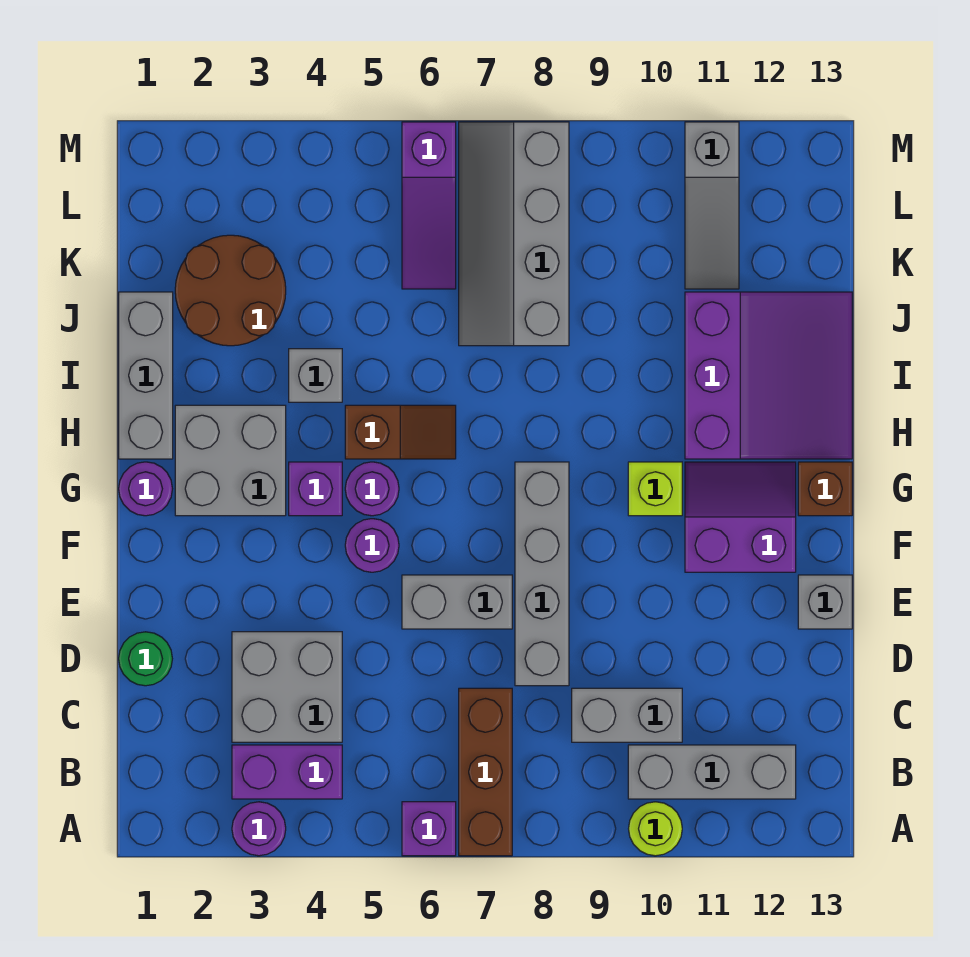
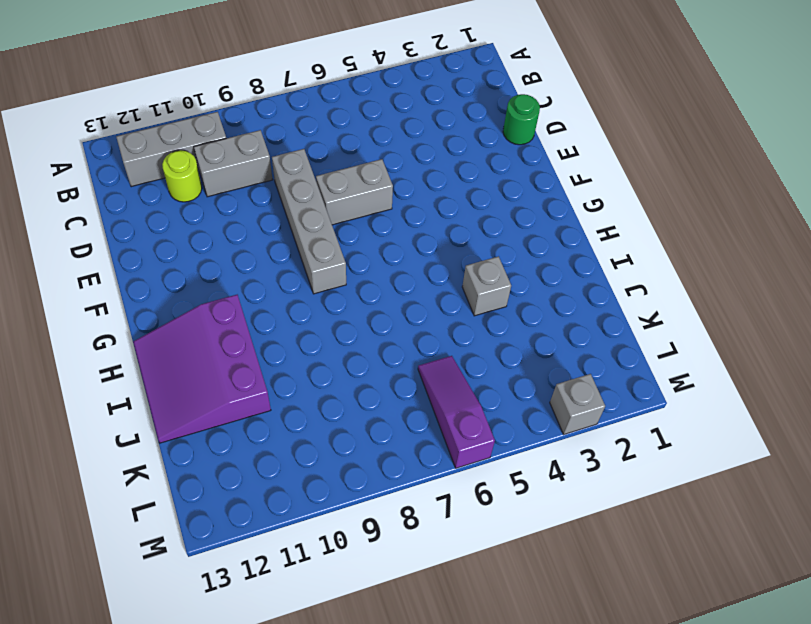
lime round brick C11 level 1 -> lime round brick A10 level 1
grey brick M3 level 1 -> grey brick E13 level 1
none -> purple round brick A3 level 1
none -> purple brick A6 level 1
none -> brown brick A7:C7 level 1

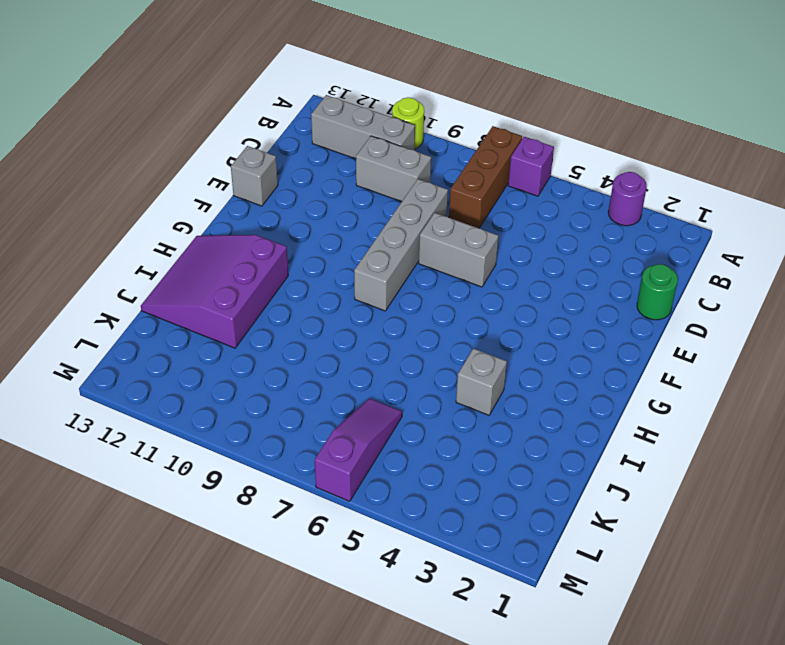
none -> purple brick B3:B4 level 1
none -> grey brick C3:D4 level 1
none -> purple round brick F5 level 1

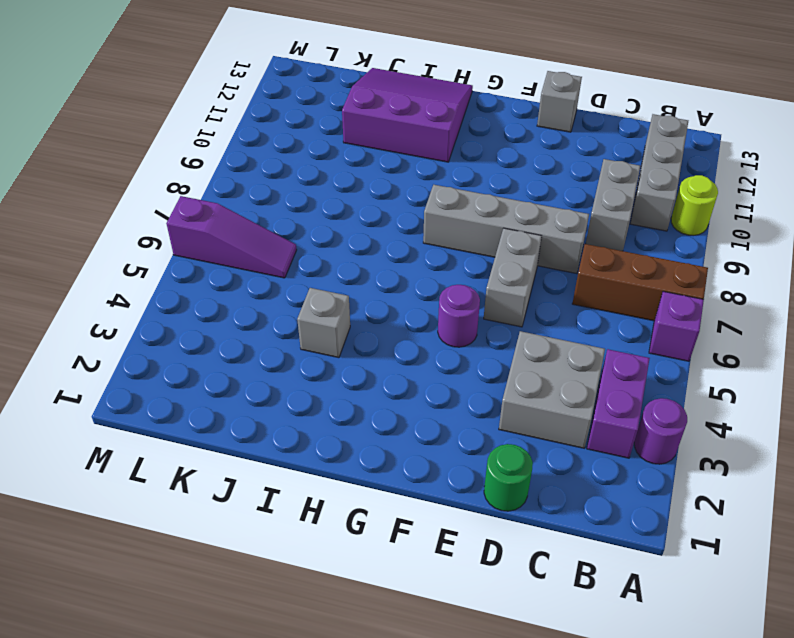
none -> purple slope F11:G12 level 1 top F
none -> purple round brick G1 level 1
none -> grey brick G2:H3 level 1

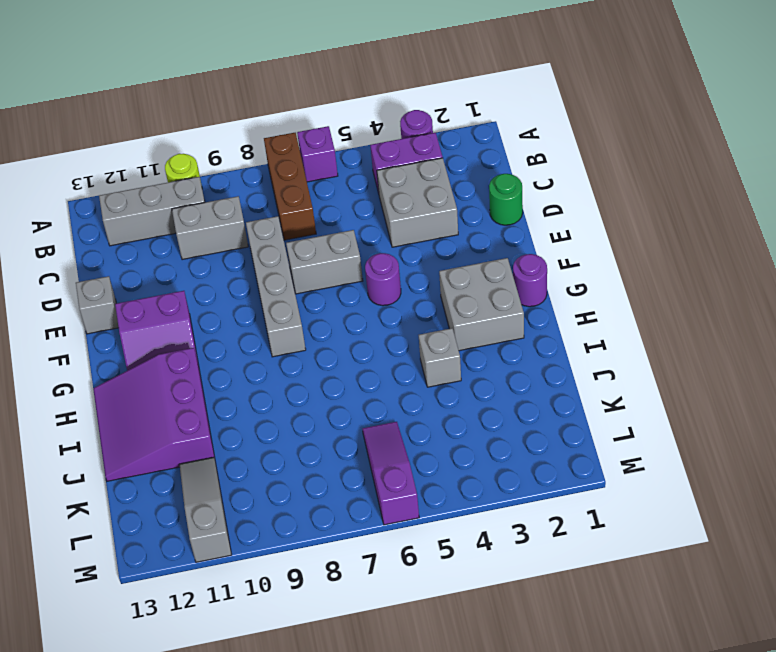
none -> purple brick G4 level 1
none -> purple round brick G5 level 1
none -> lime brick G10 level 1

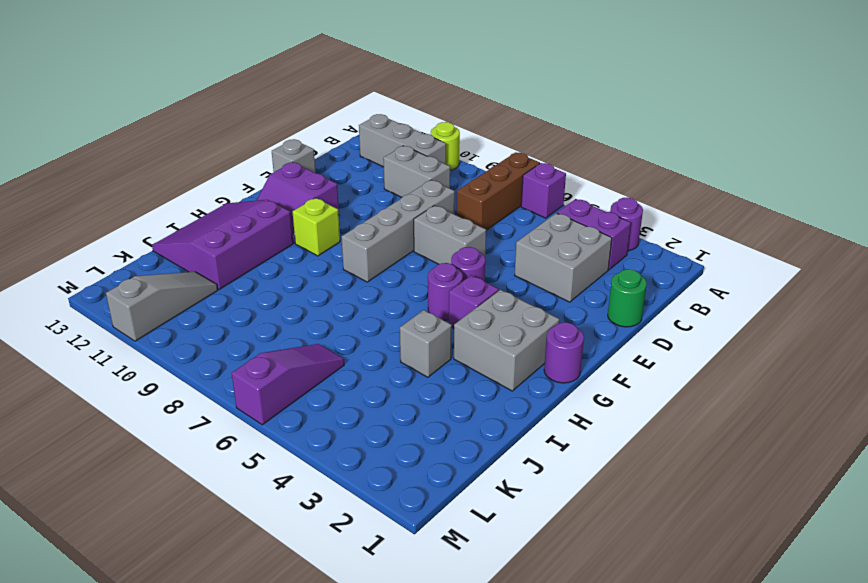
none -> brown brick G13 level 1
none -> grey brick H1:J1 level 1
none -> brown slope H5:H6 level 1 top 5

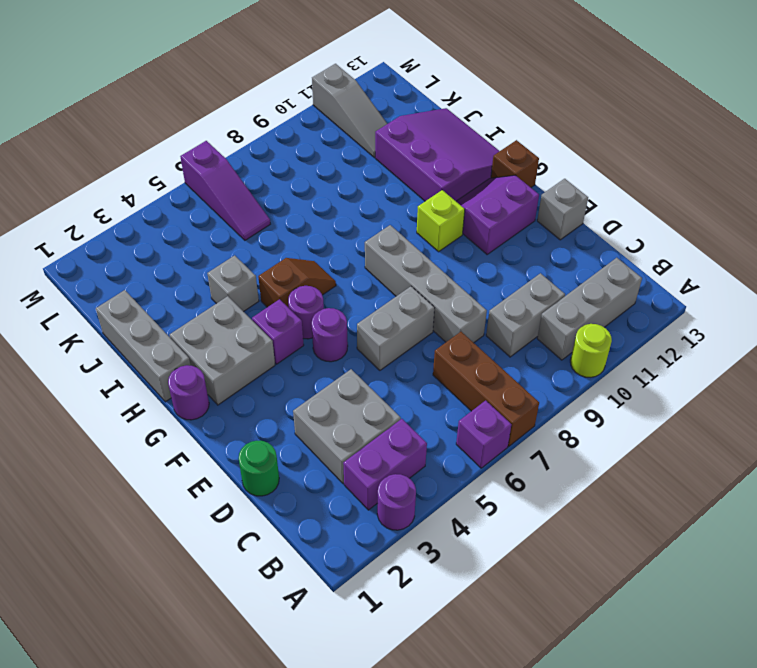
none -> brown round brick J2:K3 level 1
none -> grey slope J7:M8 level 1 top 8

